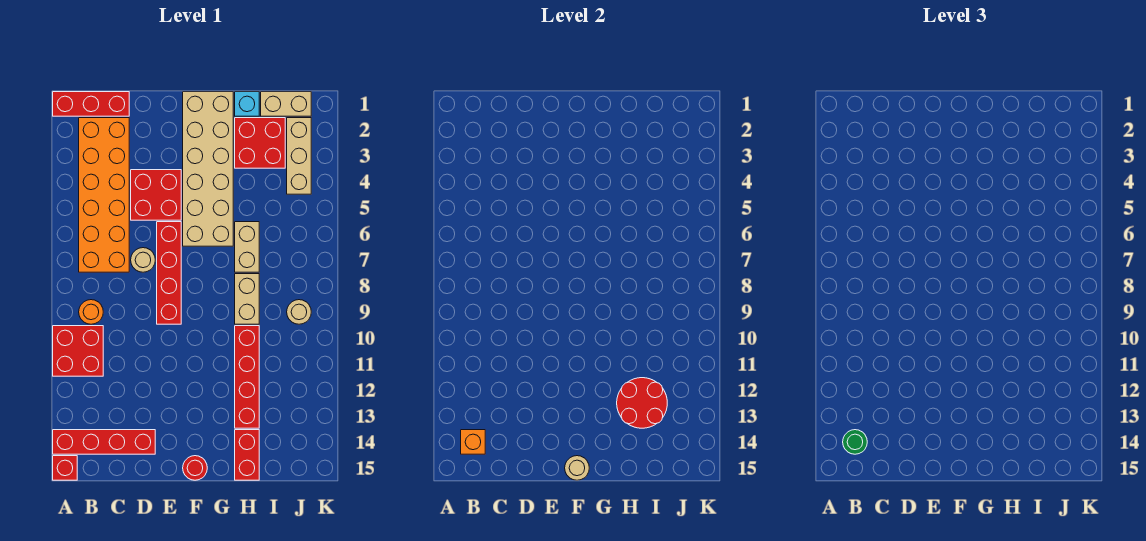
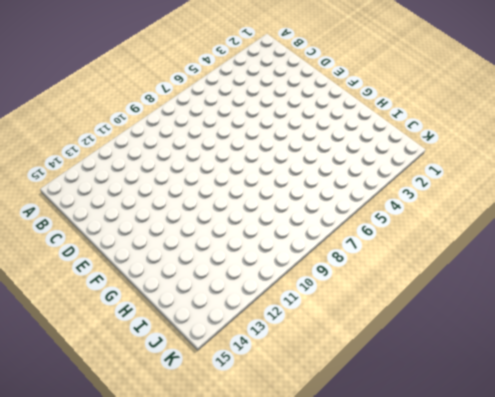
none -> red brick A1:C1 level 1
none -> red brick A10:B11 level 1
none -> red brick A14:D14 level 1

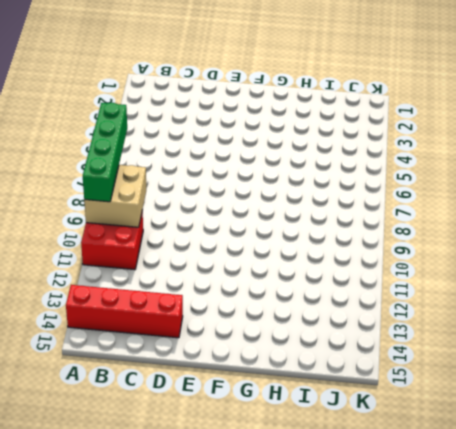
green brick A7:A10 level 3 -> none
tan brick A9:B10 level 2 -> none
none -> red brick A1:C1 level 1
none -> red brick A15 level 1
none -> orange brick B2:C7 level 1

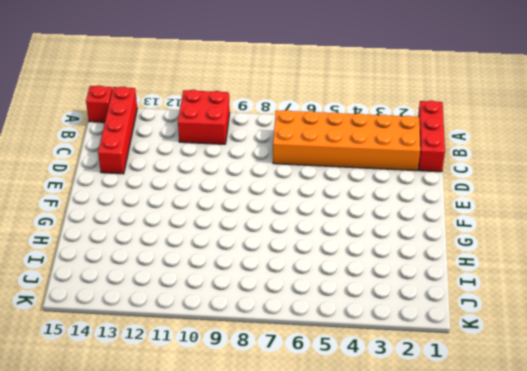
none -> orange round brick B9 level 1
none -> red brick D4:E5 level 1
none -> tan round brick D7 level 1

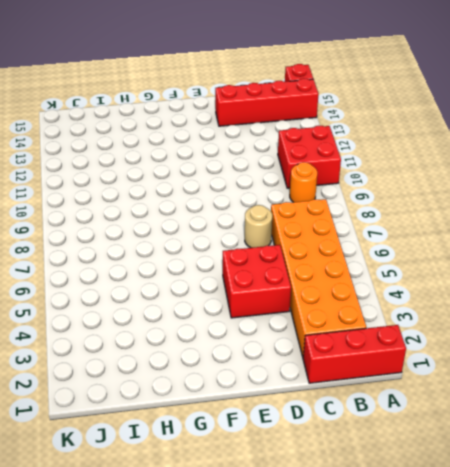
none -> red brick E6:E9 level 1
none -> tan brick F1:G6 level 1
none -> red round brick F15 level 1

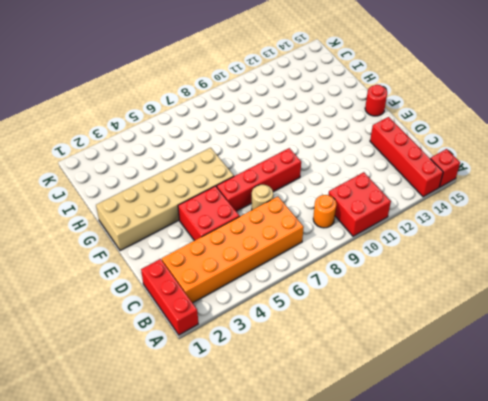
none -> cyan brick H1 level 1
none -> red brick H2:I3 level 1
none -> tan brick H6:H7 level 1

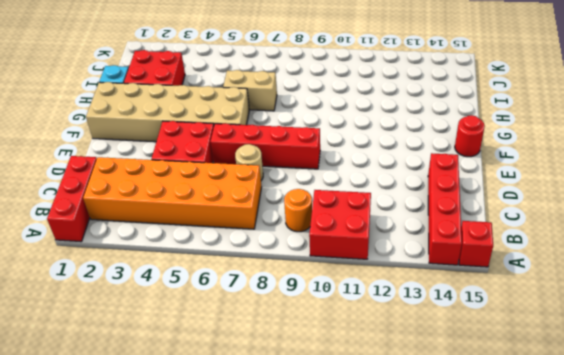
none -> tan brick H8:H9 level 1
none -> red brick H10:H13 level 1
none -> red brick H14:H15 level 1

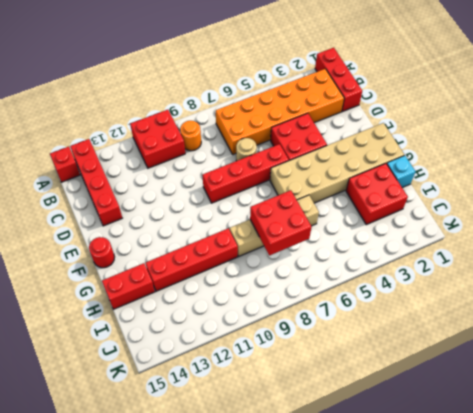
red brick H7:I8 level 2 -> none
none -> tan brick I1:J1 level 1
none -> tan brick J2:J4 level 1
none -> tan round brick J9 level 1

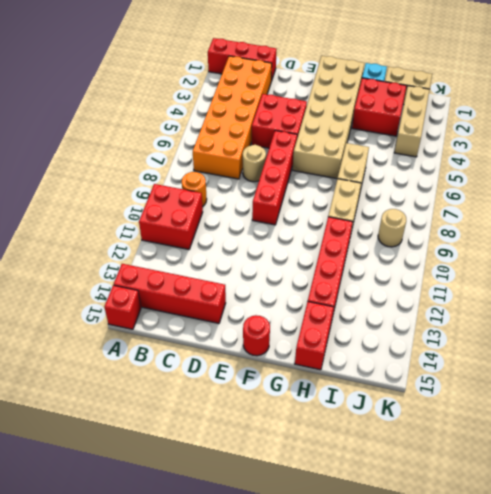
none -> orange brick B14 level 2
none -> tan round brick F15 level 2
none -> red round brick H12:I13 level 2

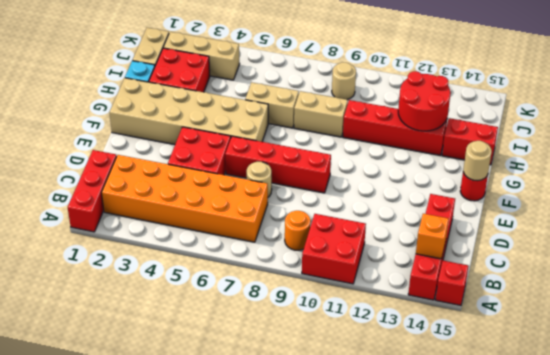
none -> green round brick B14 level 3

